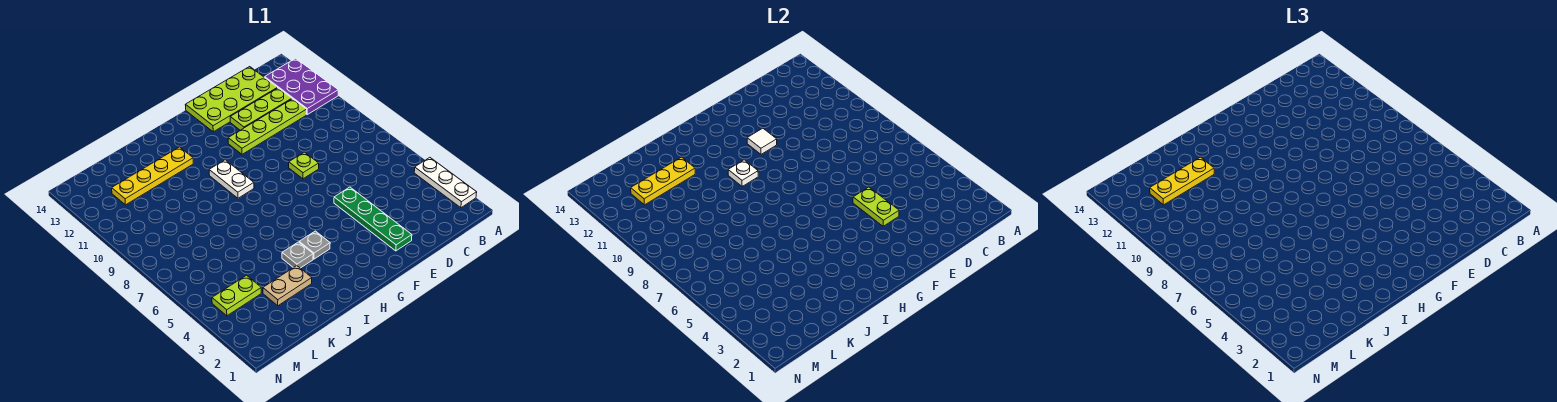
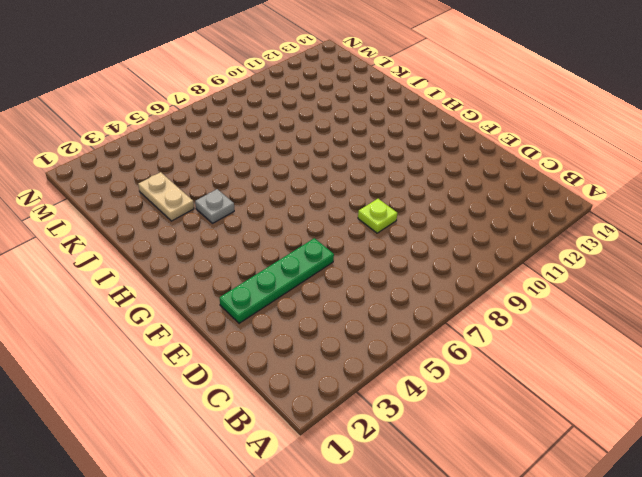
none -> white plate A2:A4 level 1
none -> purple plate A11:B13 level 1
none -> lime plate C11:F11 level 1

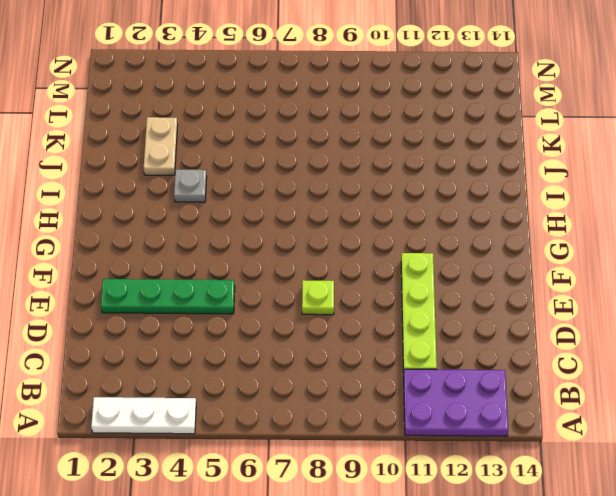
none -> lime plate C12:E12 level 1
none -> lime plate C13:F14 level 1
none -> grey plate H4 level 1

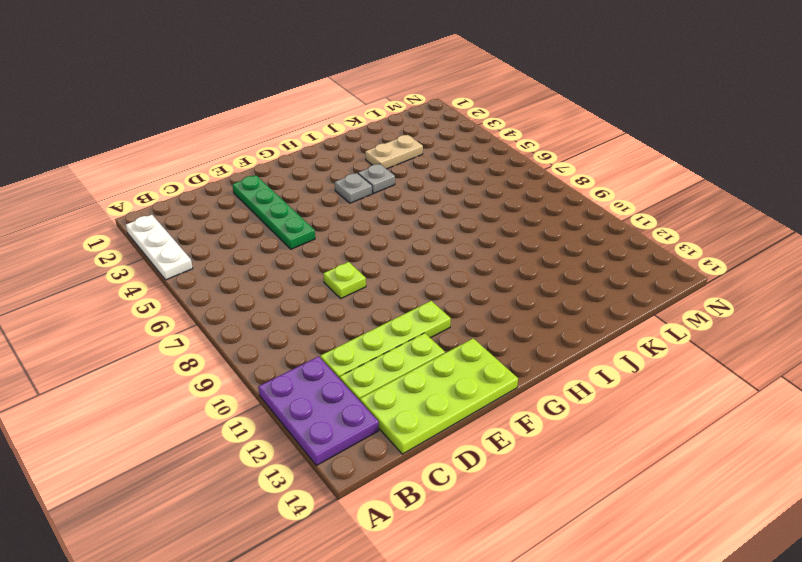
none -> white plate H9:H10 level 1
none -> yellow plate I12:L12 level 1
none -> lime plate L4:M4 level 1

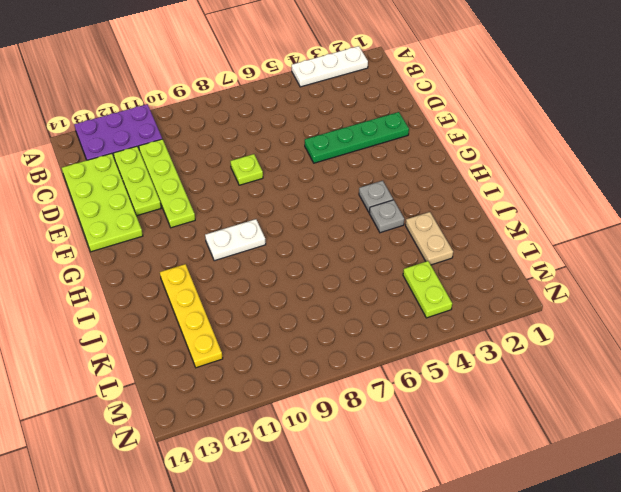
none -> lime plate E4:E5 level 2
none -> white tile F11 level 2
none -> white plate H10 level 2

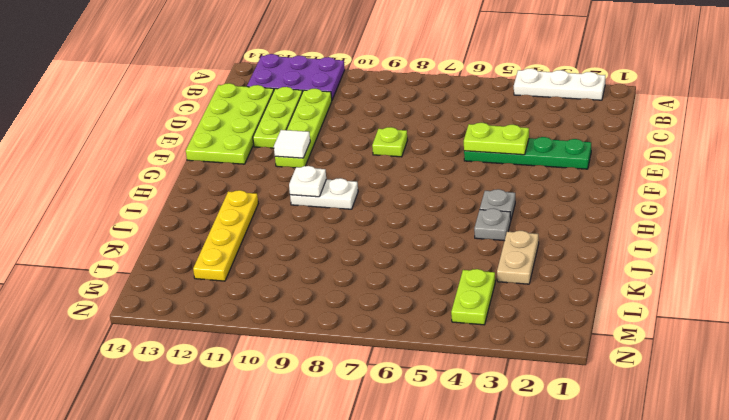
none -> yellow plate J12:L12 level 2
none -> yellow plate J12:L12 level 3

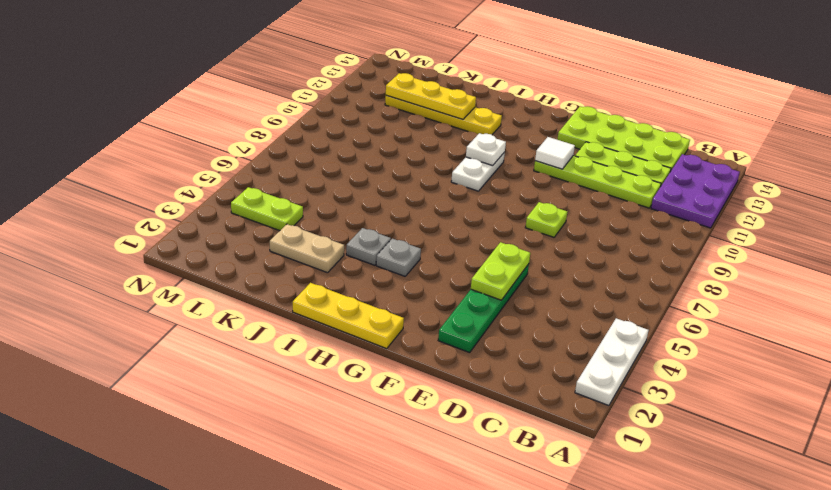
yellow plate G1:I1 level 1 -> yellow plate J12:L12 level 3

